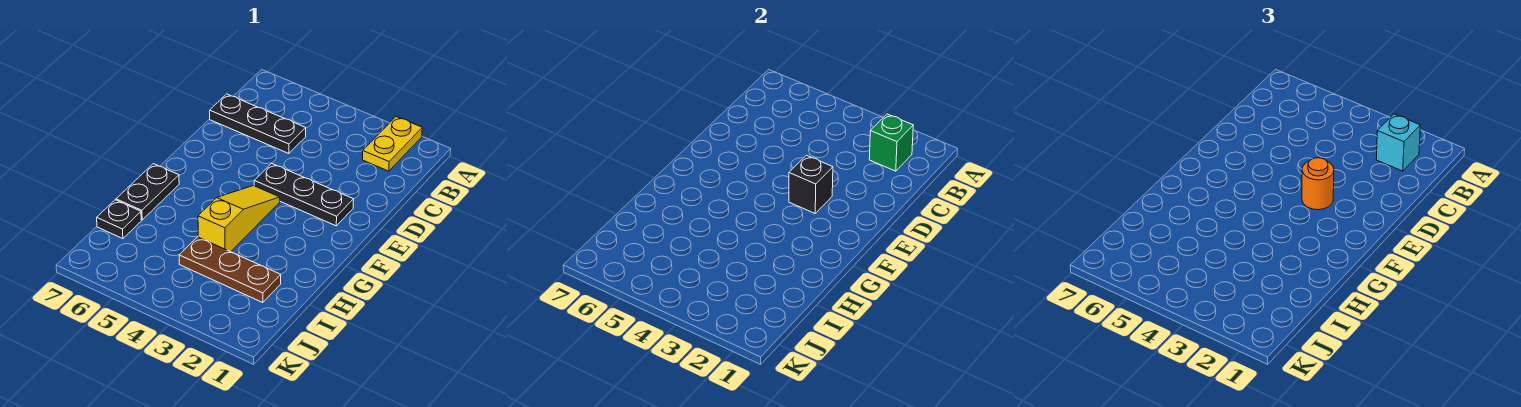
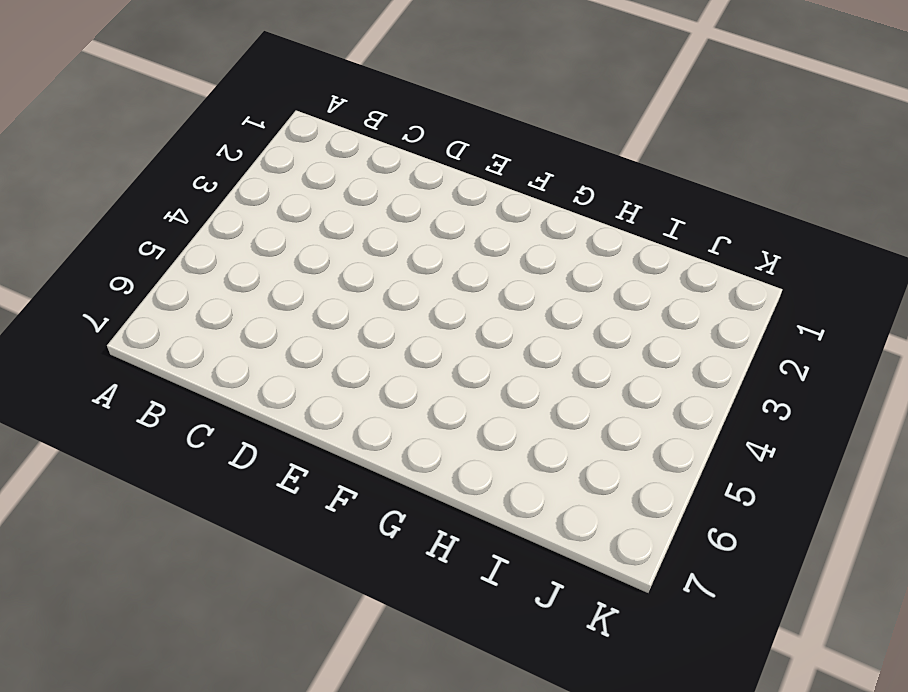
none -> yellow plate A2:B2 level 1
none -> black plate C5:C7 level 1

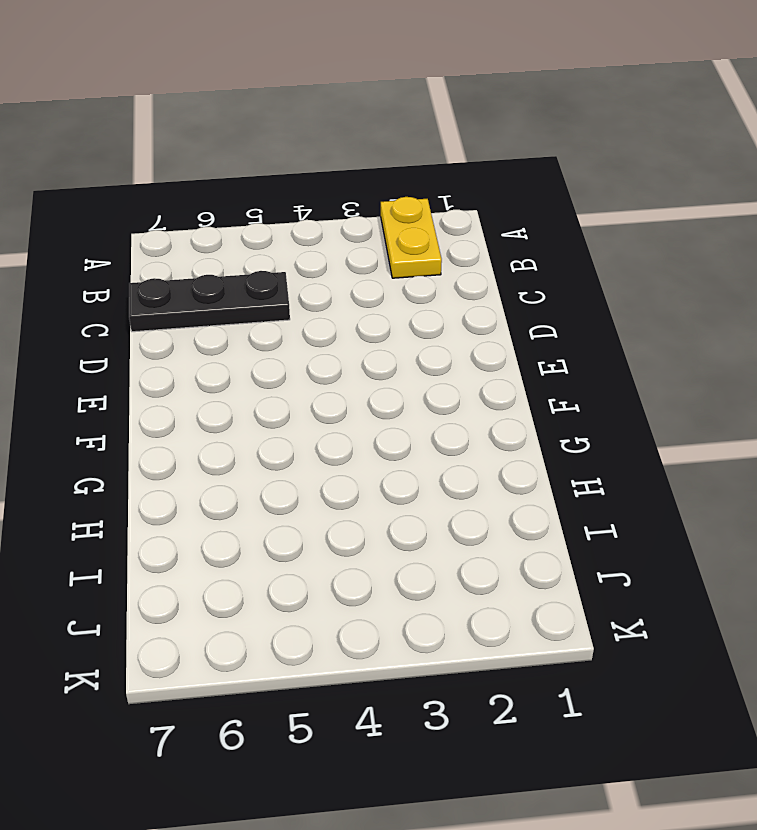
none -> black plate E2:E4 level 1
none -> yellow slope F4:H4 level 1 top H

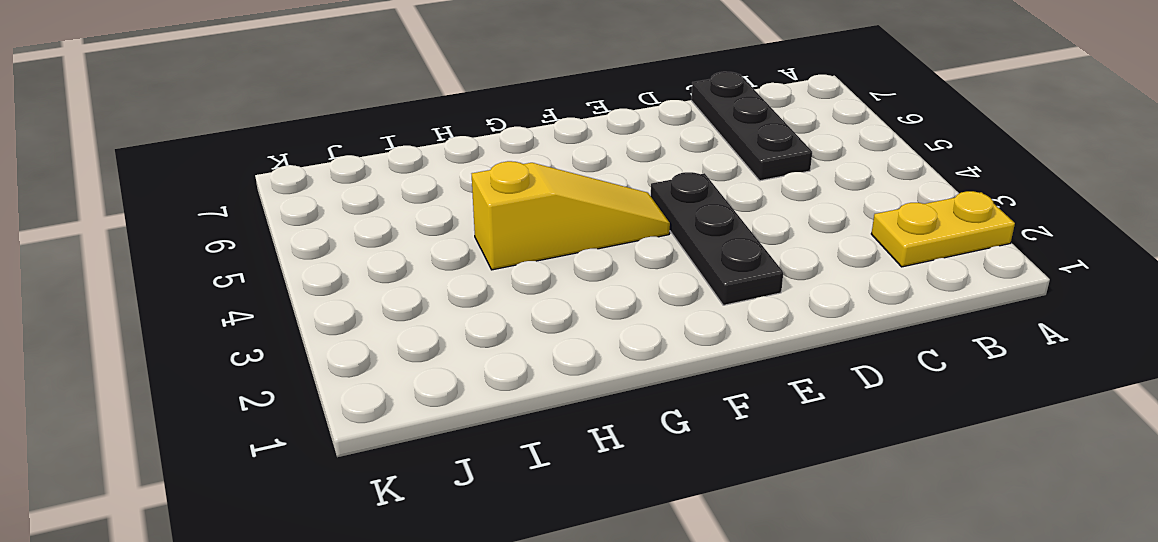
none -> black plate G7:H7 level 1
none -> brown plate I2:I4 level 1

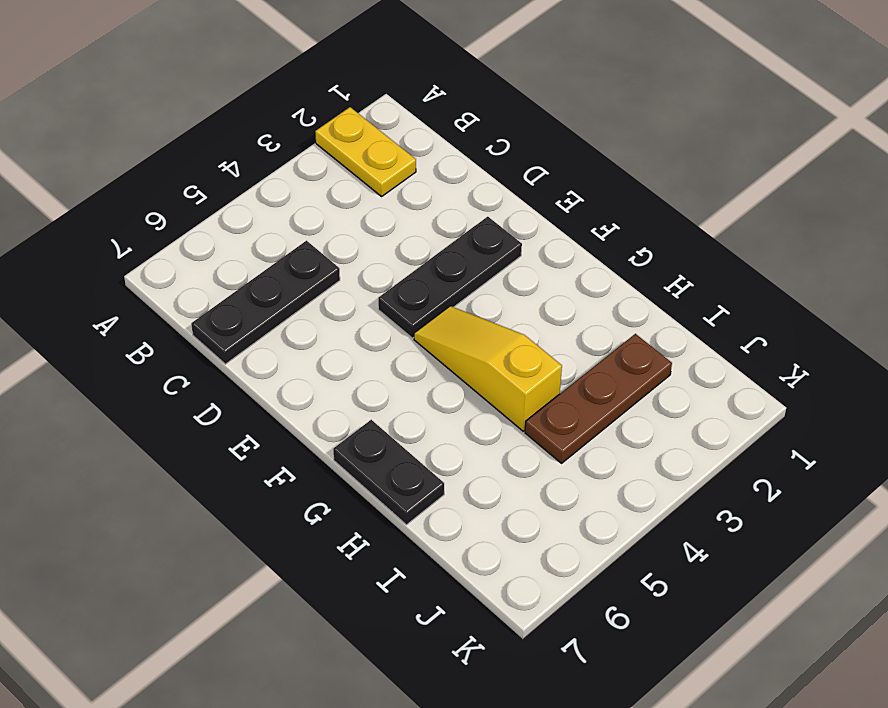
none -> black plate I7 level 1
none -> green brick B2 level 2

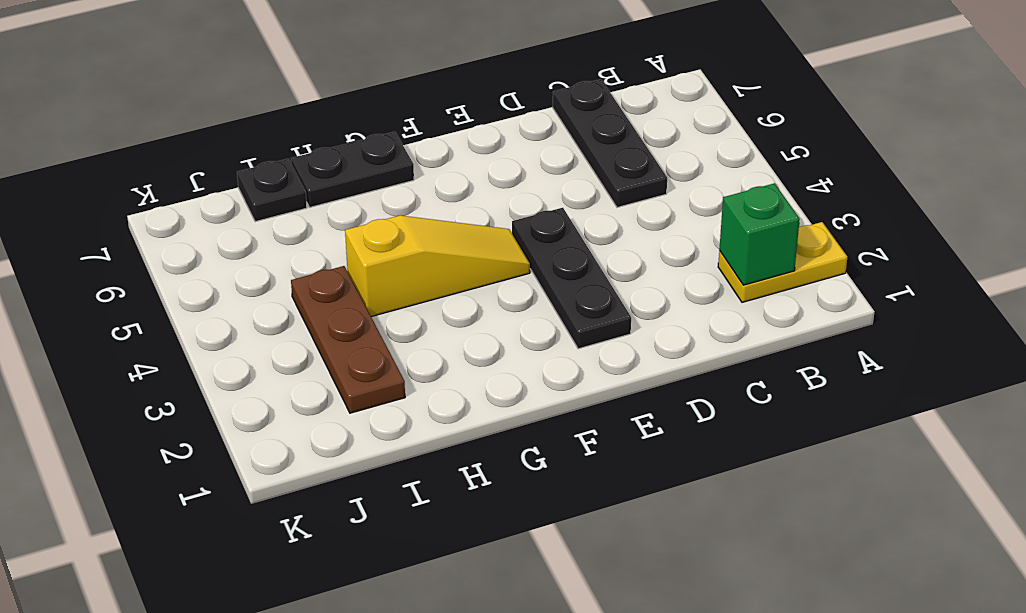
none -> black brick E3 level 2
none -> cyan brick B2 level 3

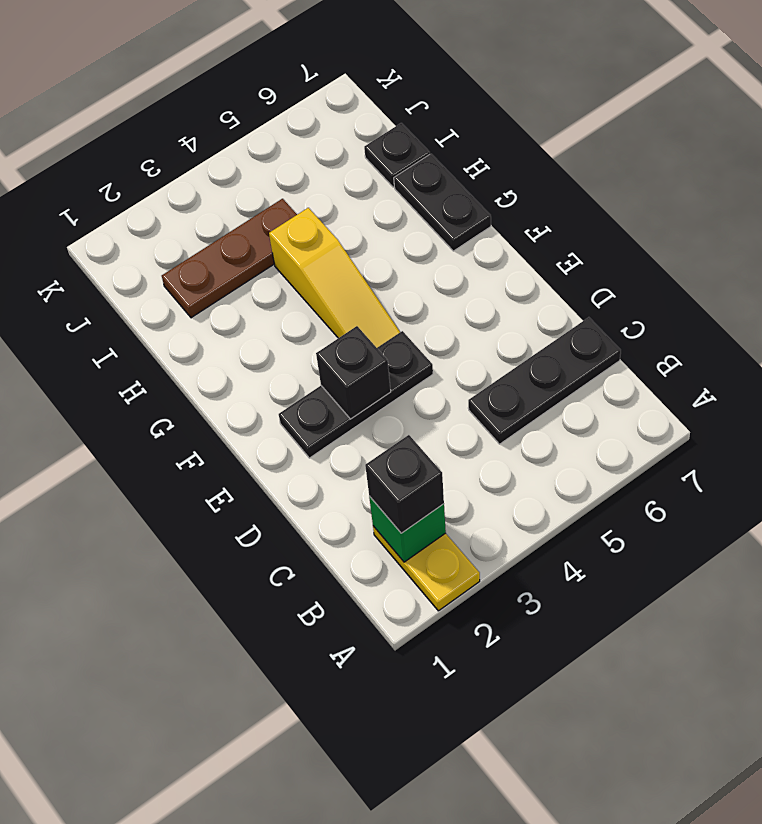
black brick B2 level 3 -> cyan brick B2 level 3
none -> orange round brick E3 level 3

